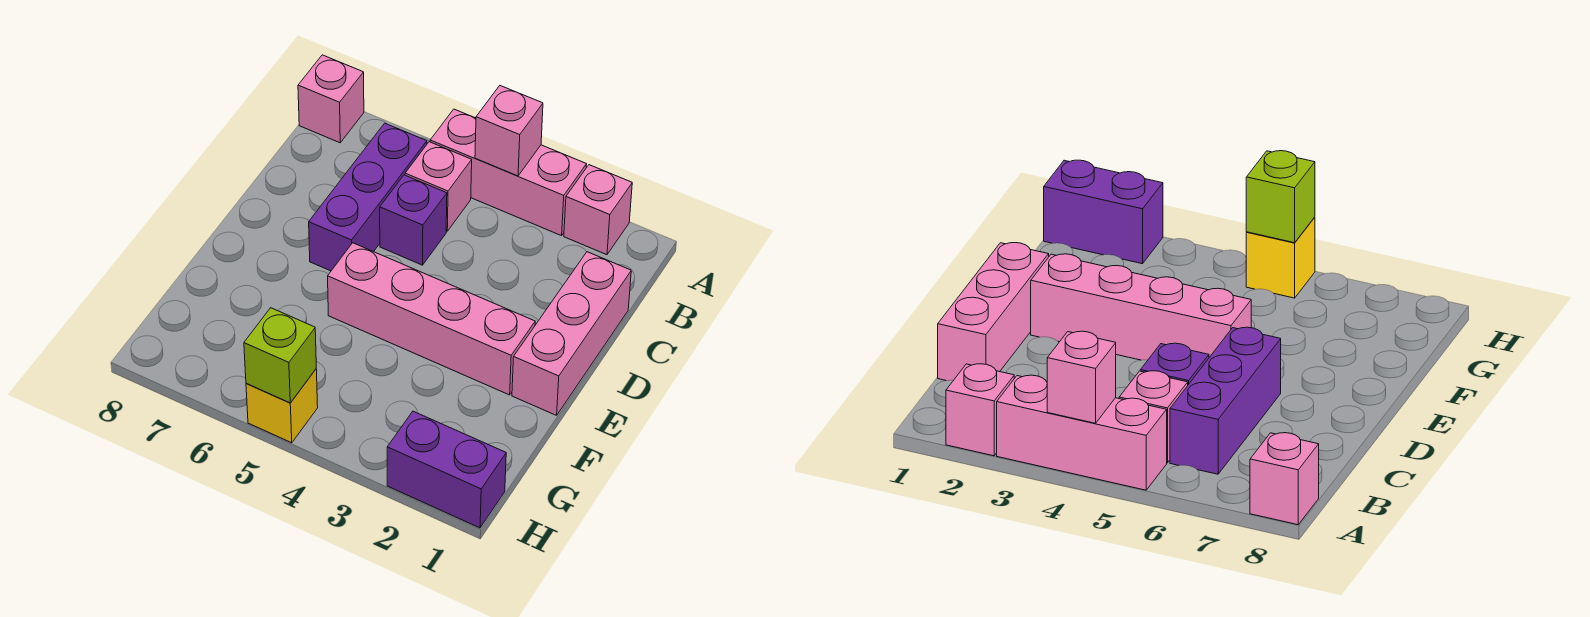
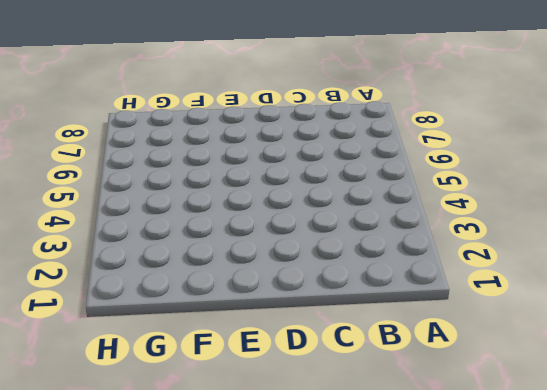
none -> pink brick A2 level 1
none -> pink brick A3:A5 level 1
none -> pink brick A8 level 1

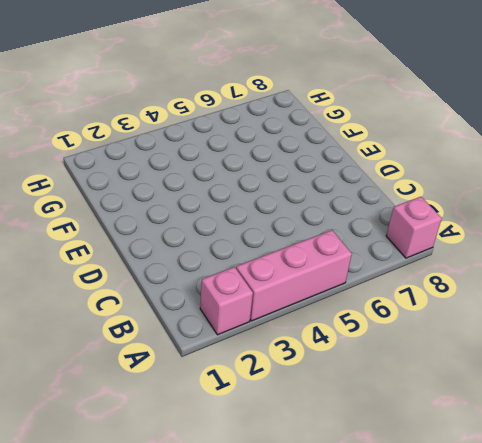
none -> pink brick B5 level 1
none -> purple brick B6:D6 level 1
none -> pink brick C1:E1 level 1

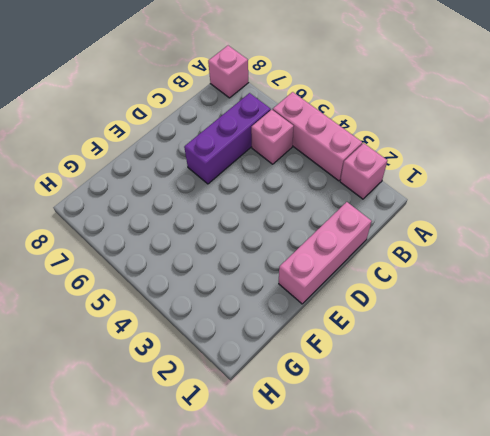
none -> purple brick C5 level 1
none -> pink brick E2:E5 level 1
none -> purple brick H1:H2 level 1

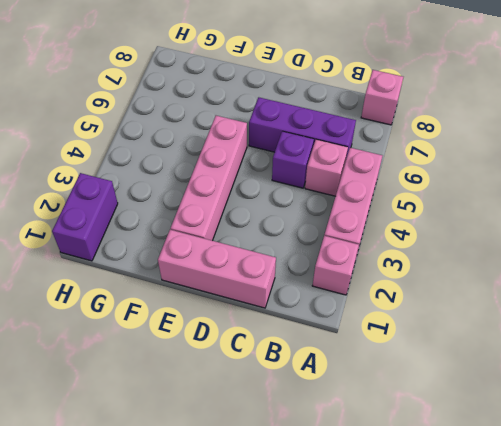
none -> yellow brick H5 level 1
none -> pink brick A4 level 2
none -> lime brick H5 level 2

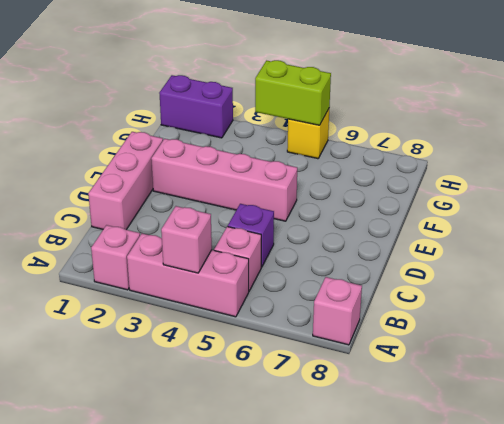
lime brick H4:H5 level 2 -> lime brick H5 level 2
none -> purple brick B6:D6 level 1

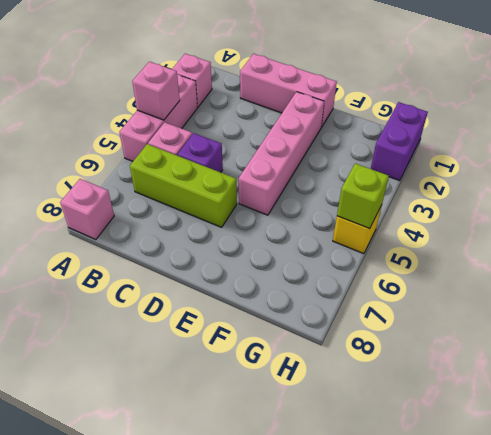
lime brick B6:D6 level 1 -> purple brick B6:D6 level 1

